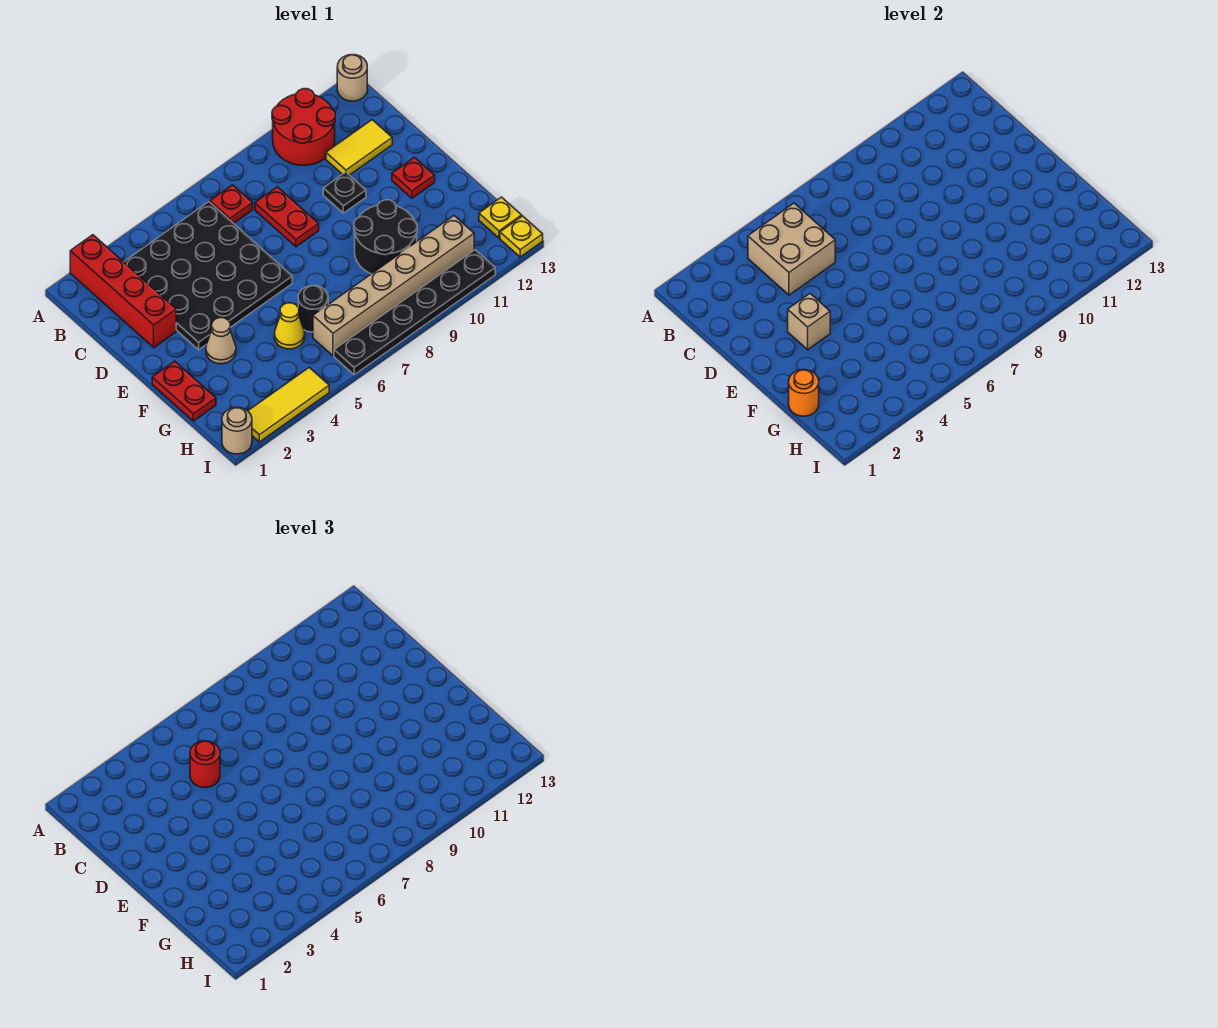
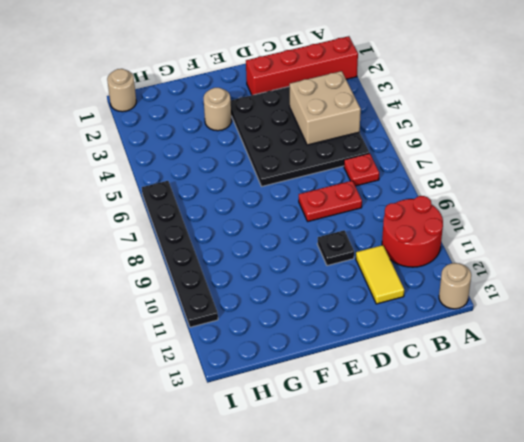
tan round brick F3 level 1 -> tan cone F3 level 1
none -> red plate E12 level 1
none -> red plate F1:G1 level 1
none -> black round brick F9:G10 level 1

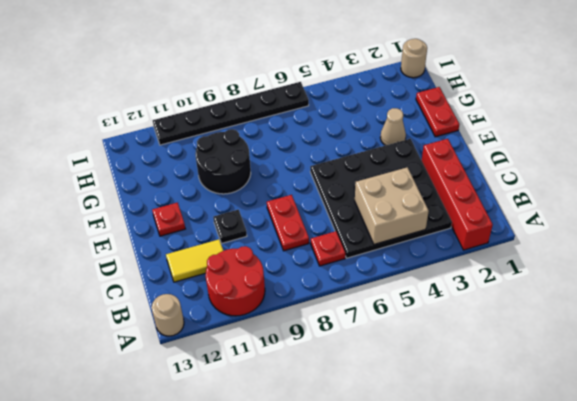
none -> yellow cone G5 level 1
none -> black round brick G6 level 1
none -> tan brick H6:H11 level 1

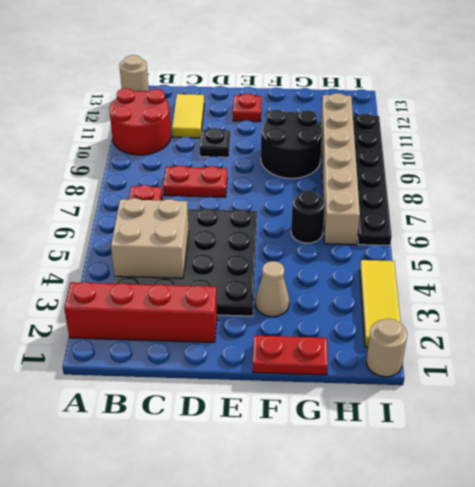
none -> yellow cone G5 level 1
none -> yellow plate H13 level 1
none -> yellow plate I13 level 1

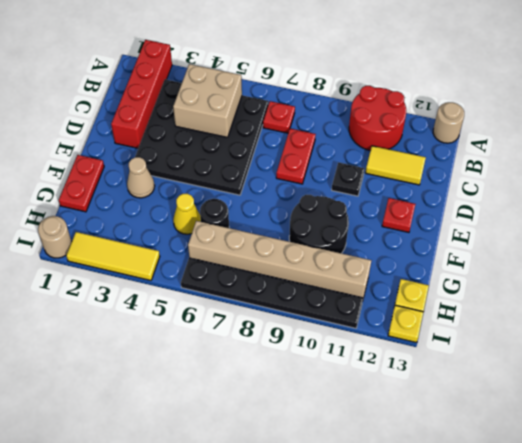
none -> tan brick E3 level 2
none -> orange round brick G1 level 2
none -> red round brick C5 level 3

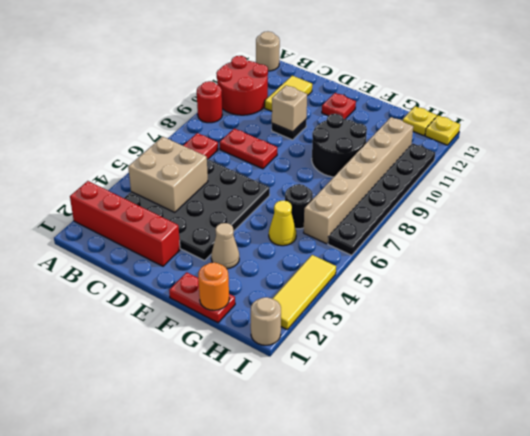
red round brick A9 level 1 -> red round brick C5 level 3
tan brick D10 level 2 -> tan brick E3 level 2

